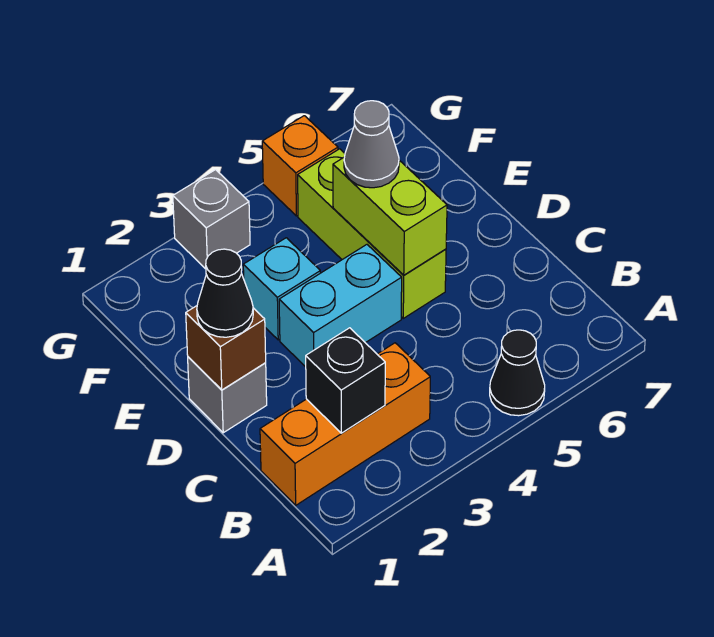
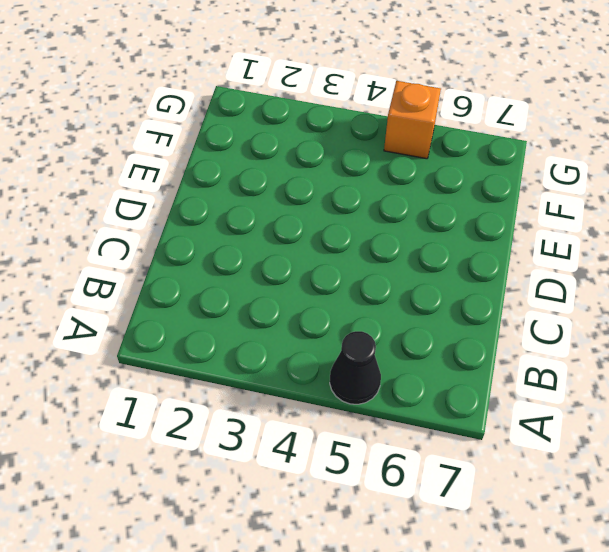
none -> orange brick B1:B3 level 1
none -> grey brick D1 level 1
none -> cyan brick D3:D4 level 1

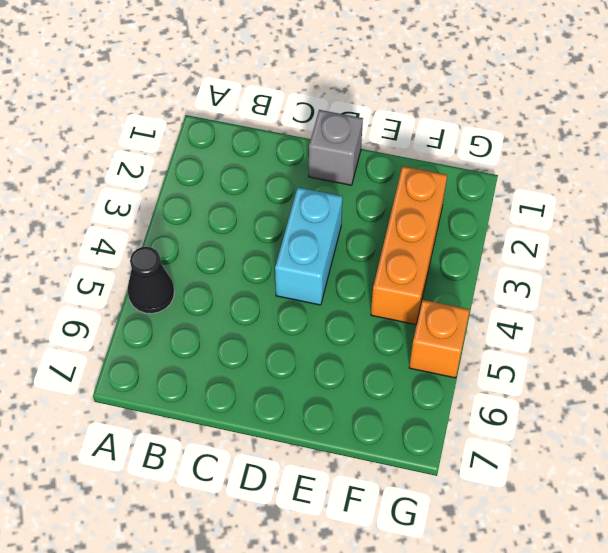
orange brick F2:F4 level 1 -> orange brick B1:B3 level 1
none -> lime brick D5:F5 level 1
none -> cyan brick E3 level 1
none -> grey brick G3 level 1

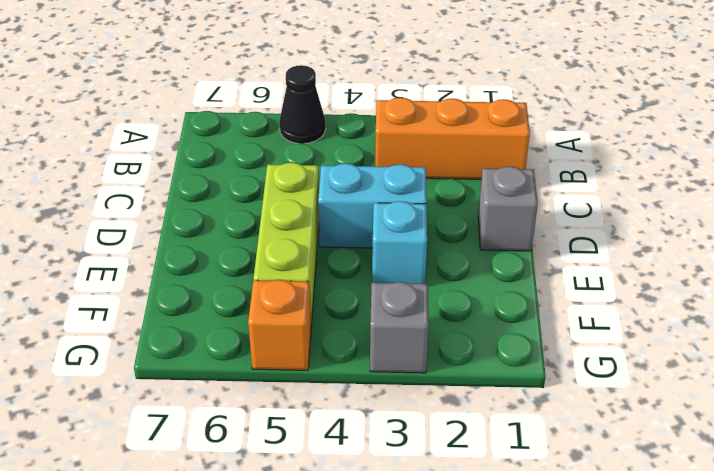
none -> black brick B2 level 2
none -> brown brick D1 level 2
none -> lime brick D5:E5 level 2

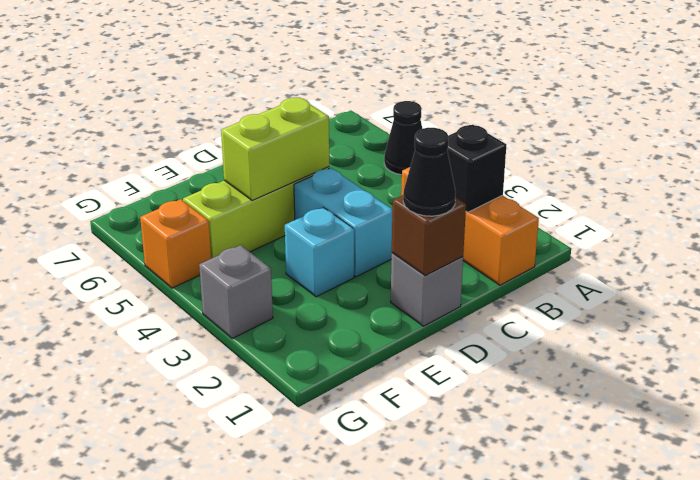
none -> grey cone E5 level 3

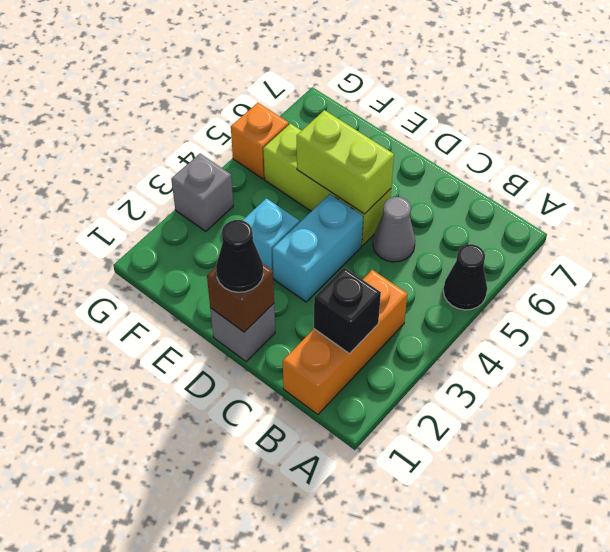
grey cone C5 level 1 -> grey cone E5 level 3

